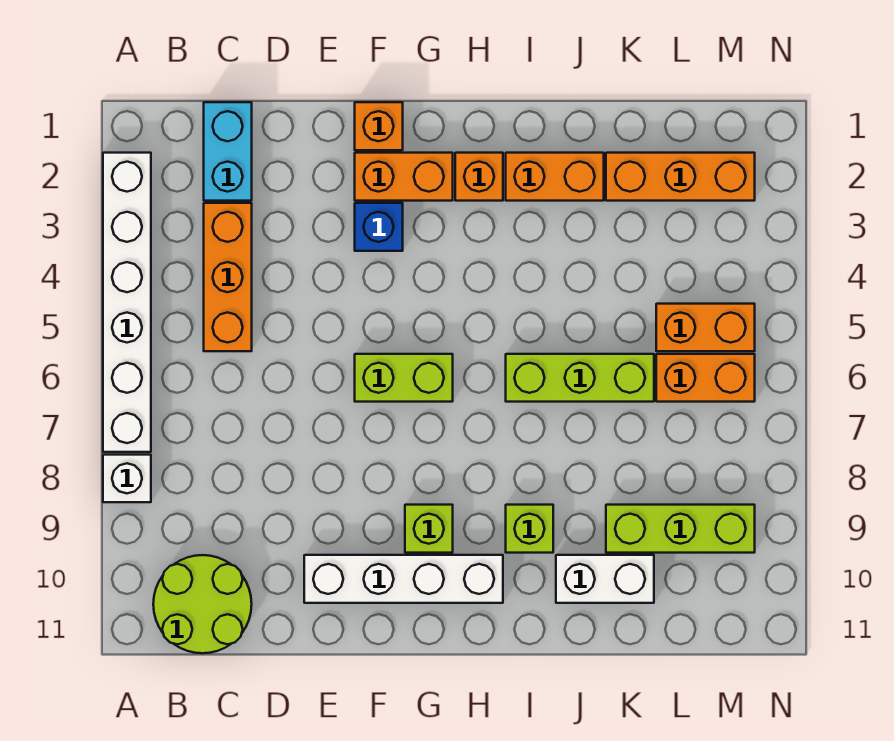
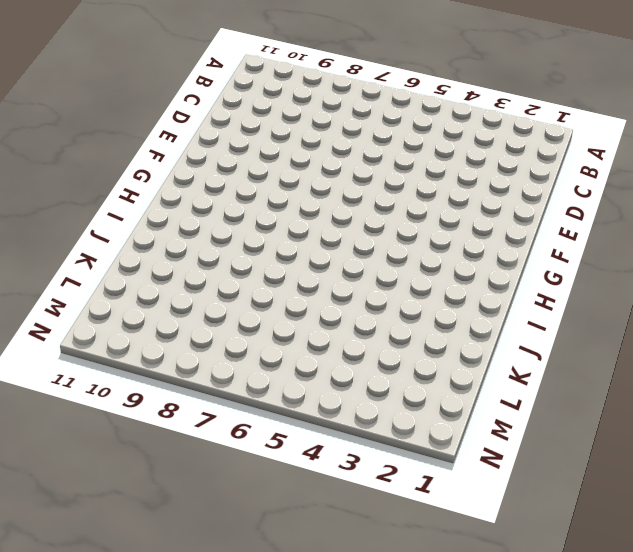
none -> white brick A2:A7 level 1
none -> white brick A8 level 1
none -> lime round brick B10:C11 level 1

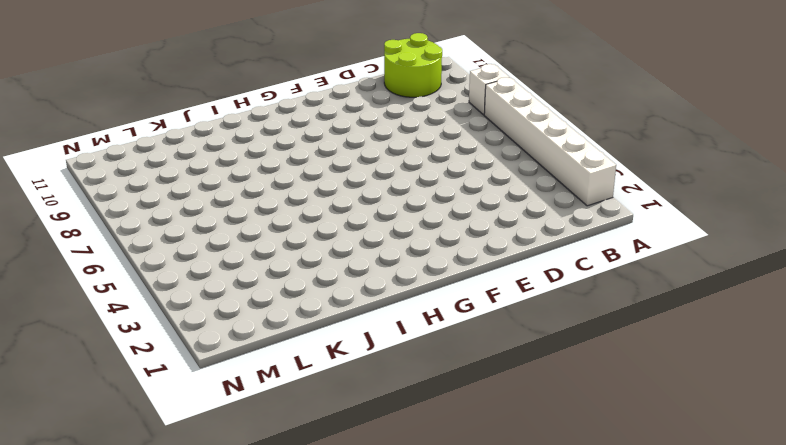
none -> cyan brick C1:C2 level 1
none -> orange brick C3:C5 level 1
none -> white brick E10:H10 level 1

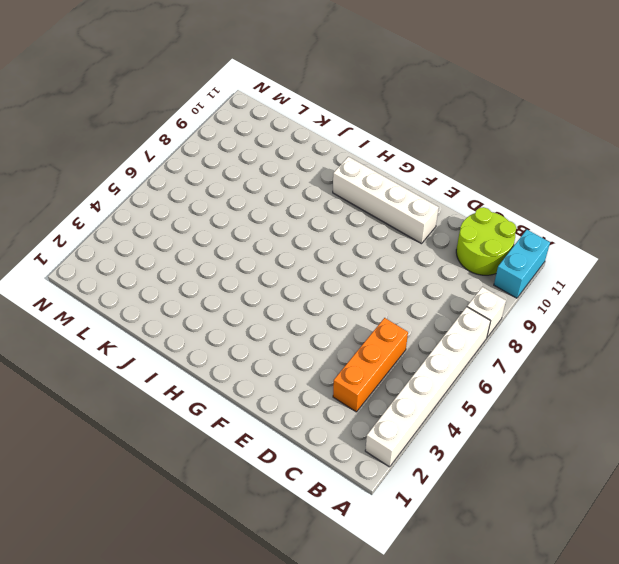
cyan brick A10:A11 level 1 -> cyan brick C1:C2 level 1
none -> orange brick F1 level 1
none -> orange brick F2:G2 level 1
none -> blue brick F3 level 1

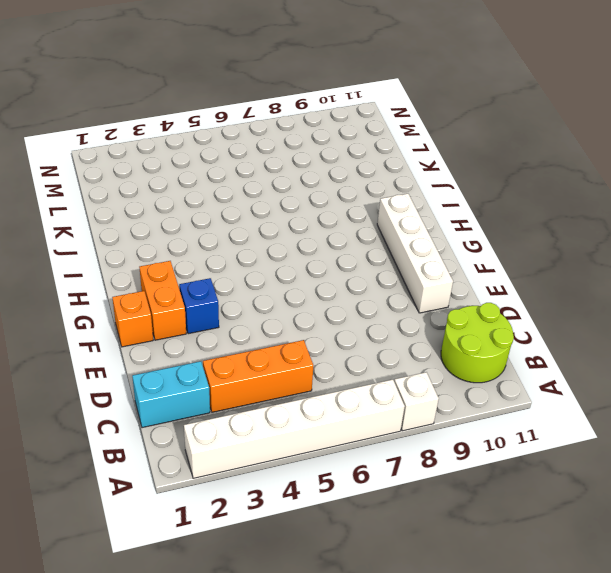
none -> lime brick F6:G6 level 1
none -> lime brick G9 level 1
none -> orange brick H2 level 1

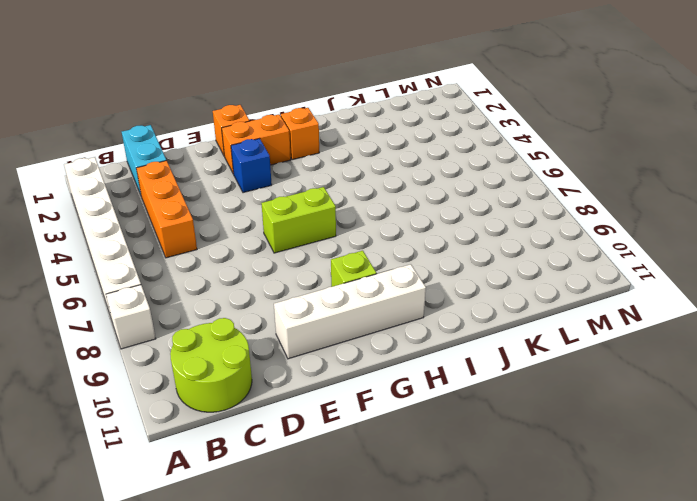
none -> orange brick I2:J2 level 1
none -> lime brick I6:K6 level 1
none -> lime brick I9 level 1

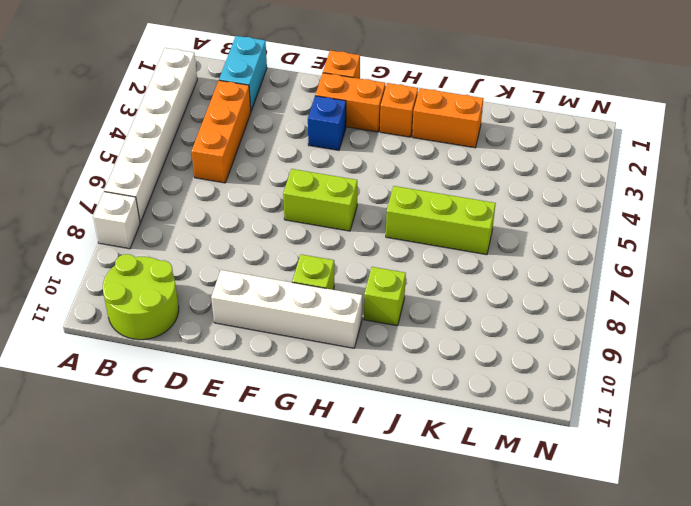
none -> white brick J10:K10 level 1
none -> orange brick K2:M2 level 1
none -> lime brick K9:M9 level 1

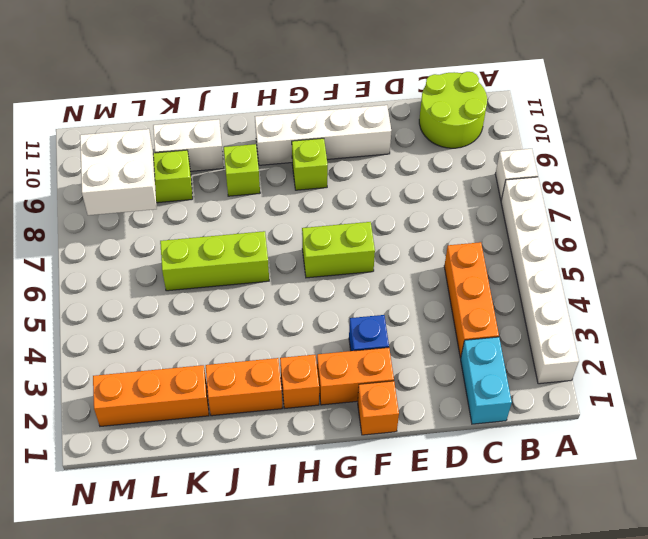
white brick L8:M9 level 2 -> none
none -> orange brick L5:M5 level 1
none -> orange brick L6:M6 level 1

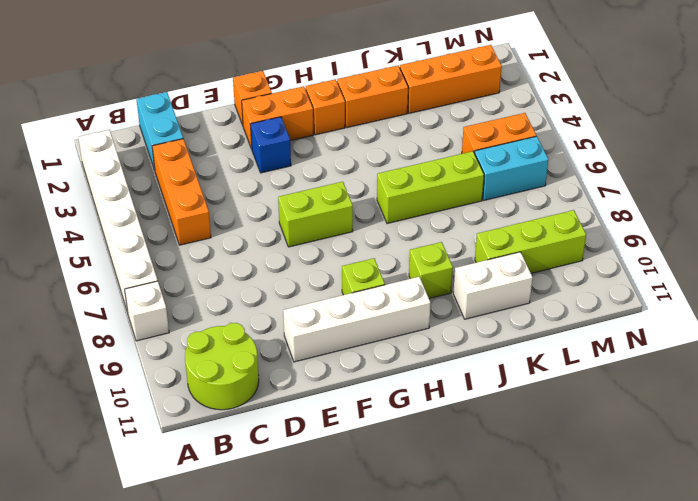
cyan brick L6:M6 level 1 -> orange brick L6:M6 level 1

